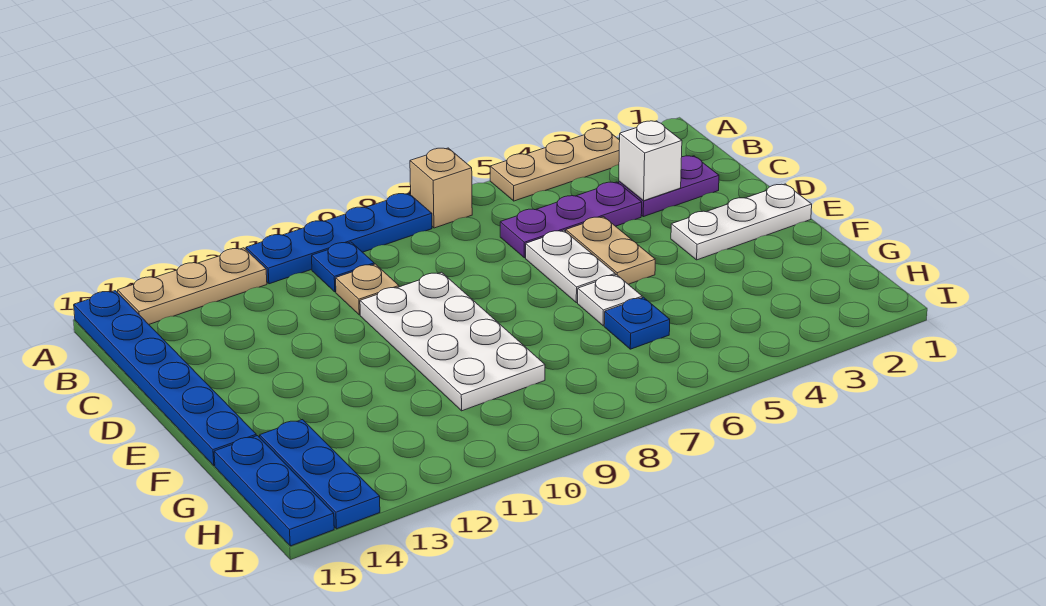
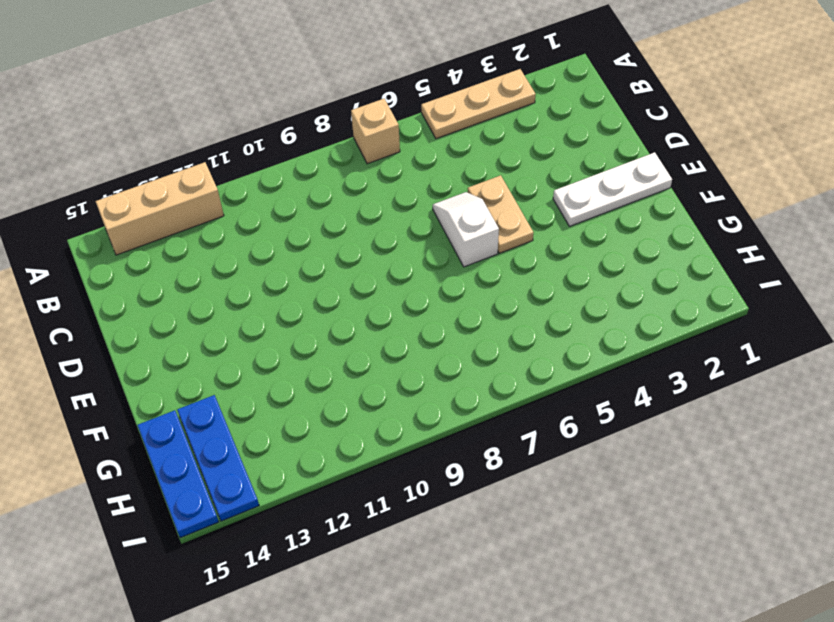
tan brick A12:A14 level 1 -> tan plate A12:A14 level 1
white slope D6:E6 level 1 top E -> white plate D6:E6 level 1
none -> blue plate A8:A11 level 1
none -> blue plate A15:F15 level 1
none -> blue plate B10 level 1

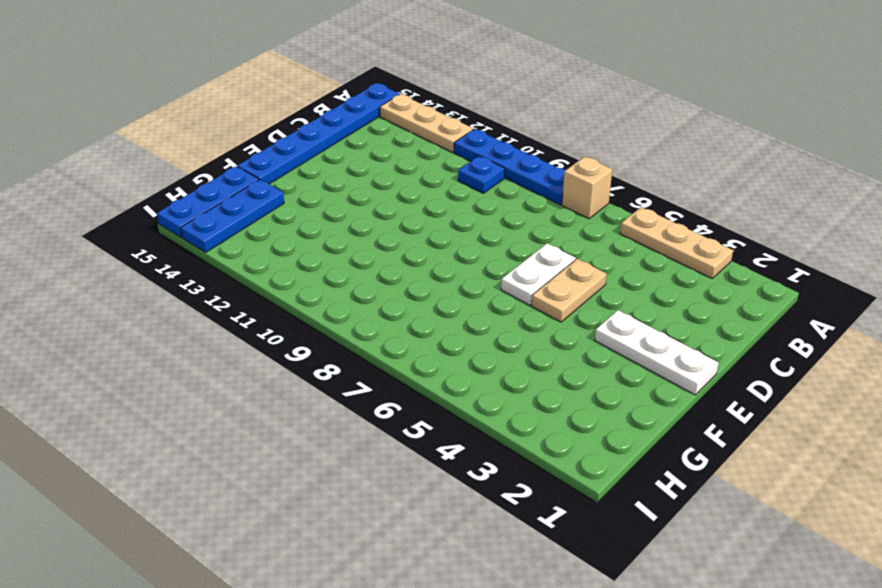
none -> purple plate C2:C3 level 1
none -> purple plate C4:C6 level 1
none -> tan plate C10 level 1

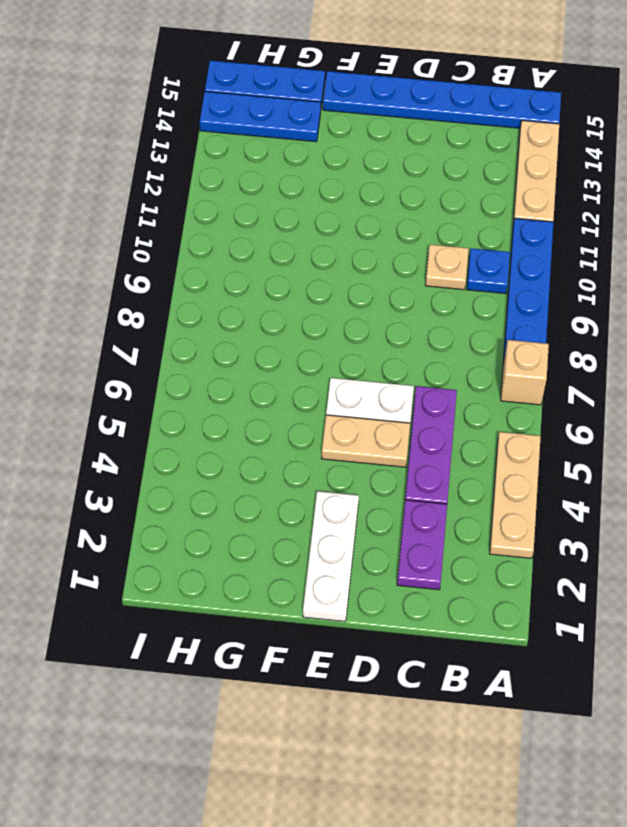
none -> white plate D9:G10 level 1
none -> white plate F6 level 1
none -> blue plate G6 level 1

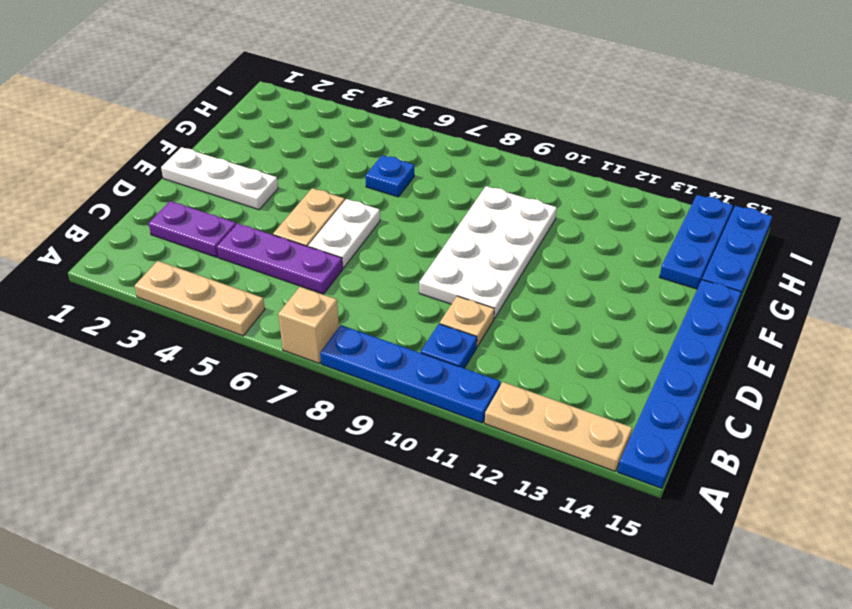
none -> white plate F6 level 1
none -> white brick C3 level 2

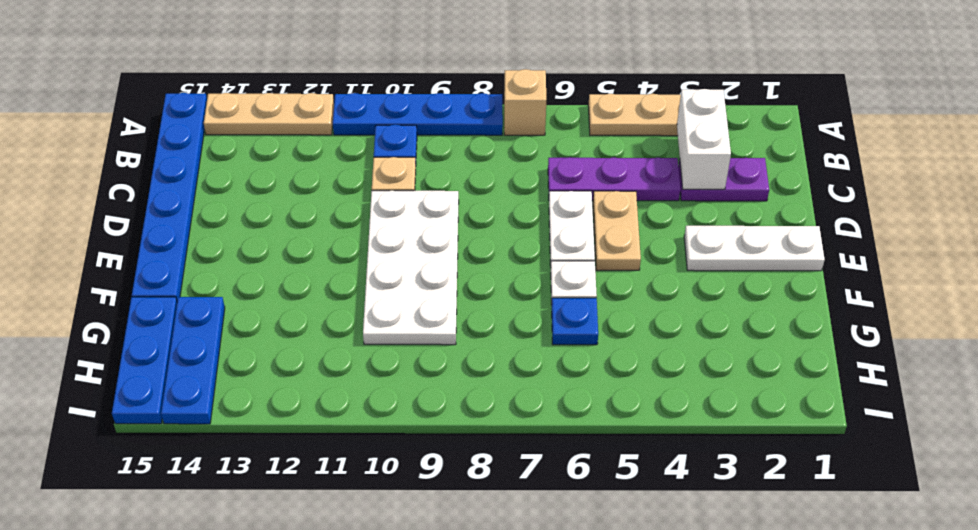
white brick B3:C3 level 2 -> white brick C3 level 2

